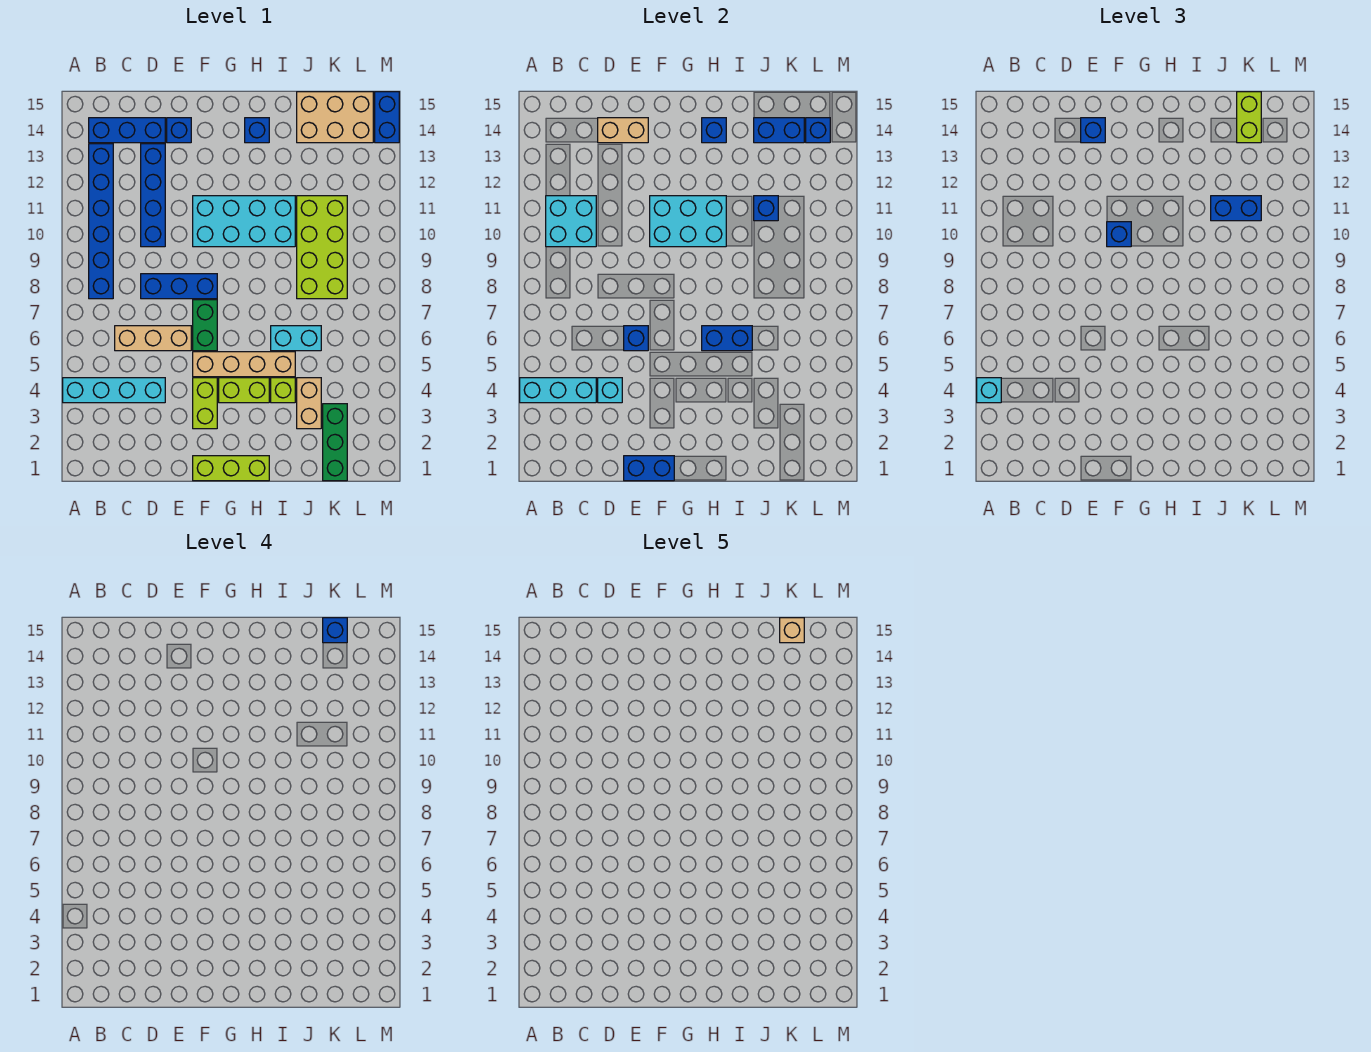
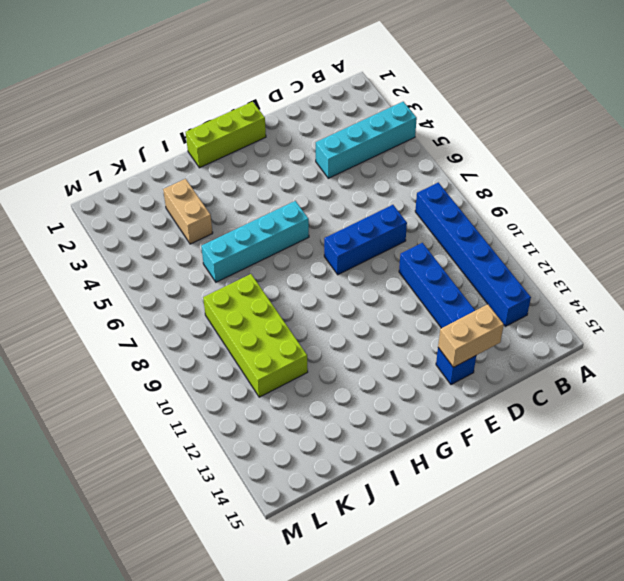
cyan brick G6:J6 level 1 -> cyan brick I6:J6 level 1
none -> blue brick B14:D14 level 1
none -> tan brick C6:E6 level 1
none -> lime brick F3:F4 level 1
none -> tan brick F5:I5 level 1

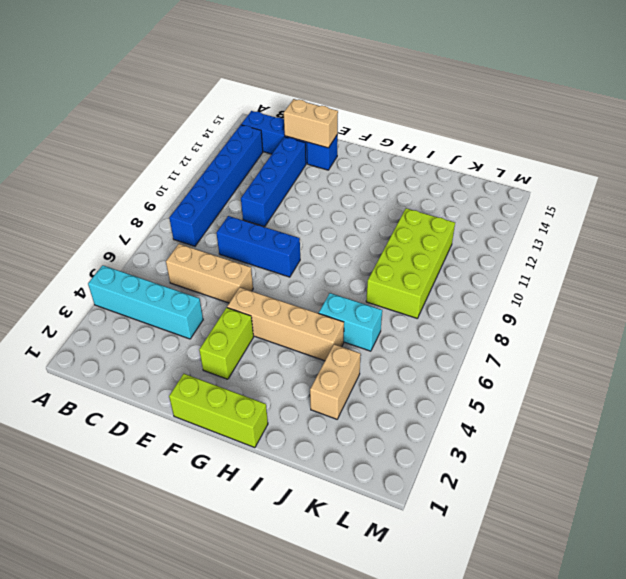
none -> green brick F6:F7 level 1
none -> cyan brick F10:I11 level 1
none -> lime brick G4:H4 level 1
none -> blue brick H14 level 1

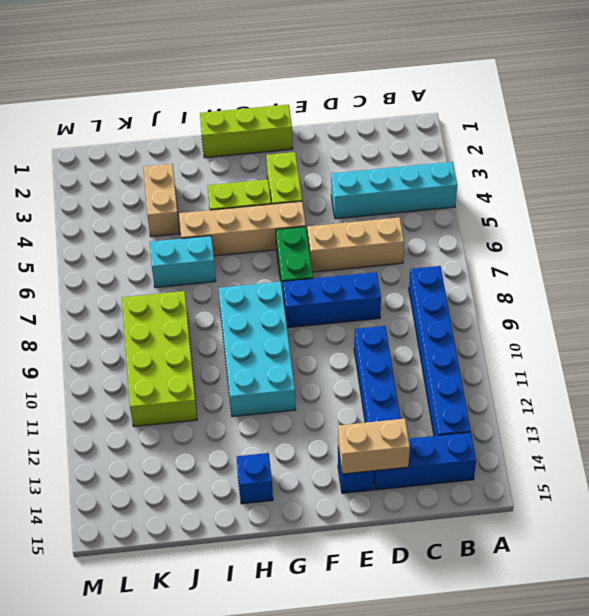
cyan brick G8:H11 level 1 -> cyan brick F10:I11 level 1
none -> lime brick I4 level 1
none -> tan brick J14:L15 level 1
none -> green brick K1:K3 level 1
none -> blue brick M14:M15 level 1

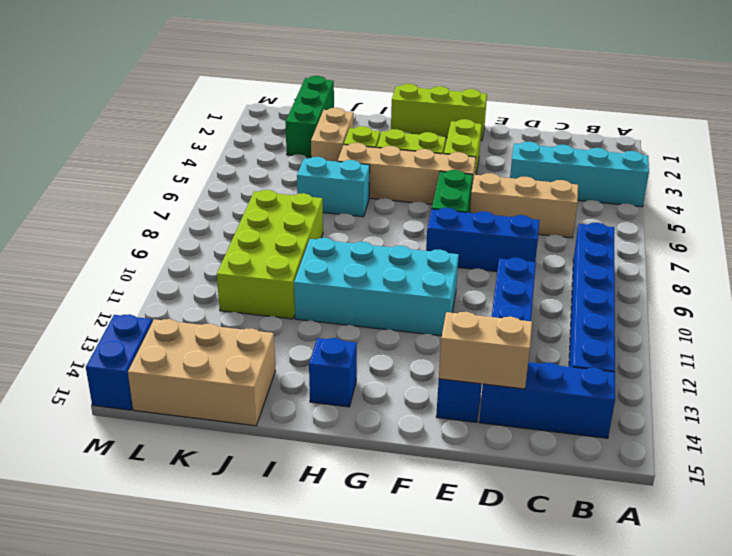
none -> cyan brick A4:C4 level 2
none -> cyan brick B10:C11 level 2
none -> cyan brick D4 level 2
none -> blue brick E1:F1 level 2

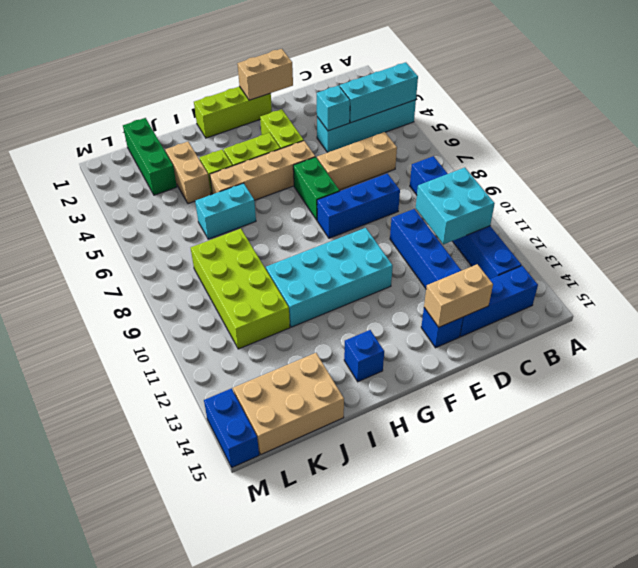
tan brick E1:F1 level 2 -> blue brick E1:F1 level 2
none -> blue brick E6 level 2
none -> cyan brick F10:H11 level 2
none -> blue brick H6:I6 level 2
none -> blue brick H14 level 2

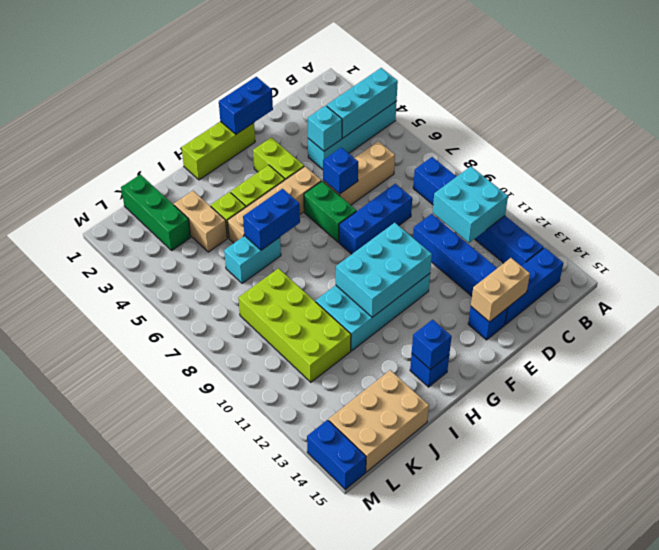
none -> blue brick J11 level 2
none -> blue brick J14:K14 level 2
none -> blue brick L14 level 2
none -> cyan brick A4 level 3

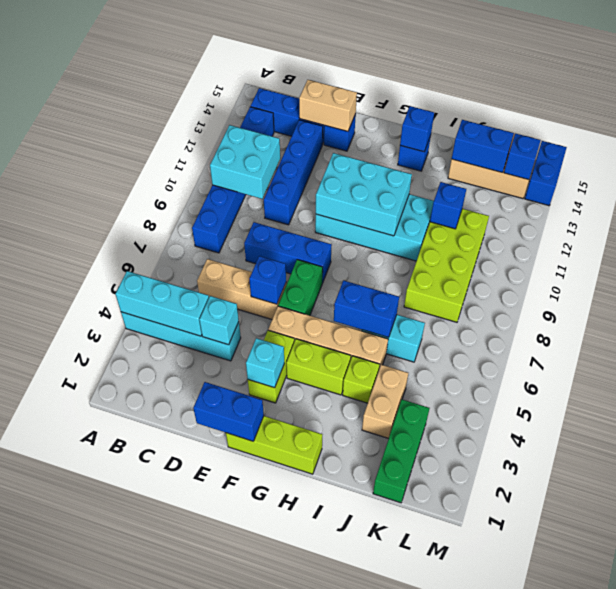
cyan brick F3 level 2 -> cyan brick A4 level 3
none -> blue brick E14 level 3
none -> blue brick F10 level 3
none -> blue brick J11:K11 level 3
none -> lime brick K14:K15 level 3

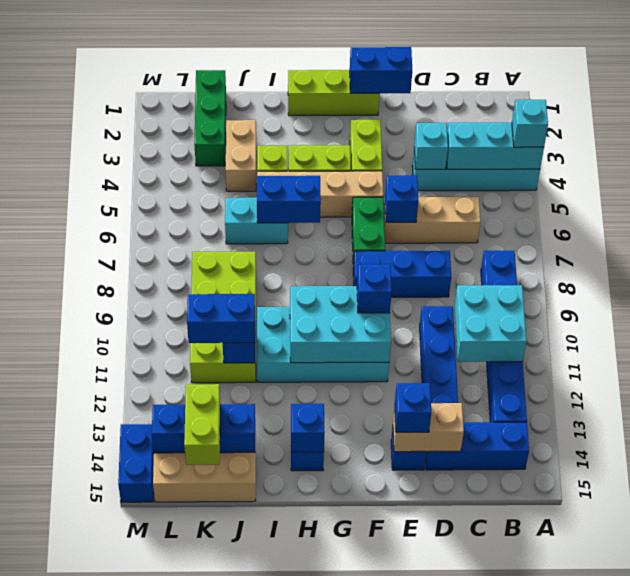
none -> blue brick K15 level 4
none -> tan brick K15 level 5

